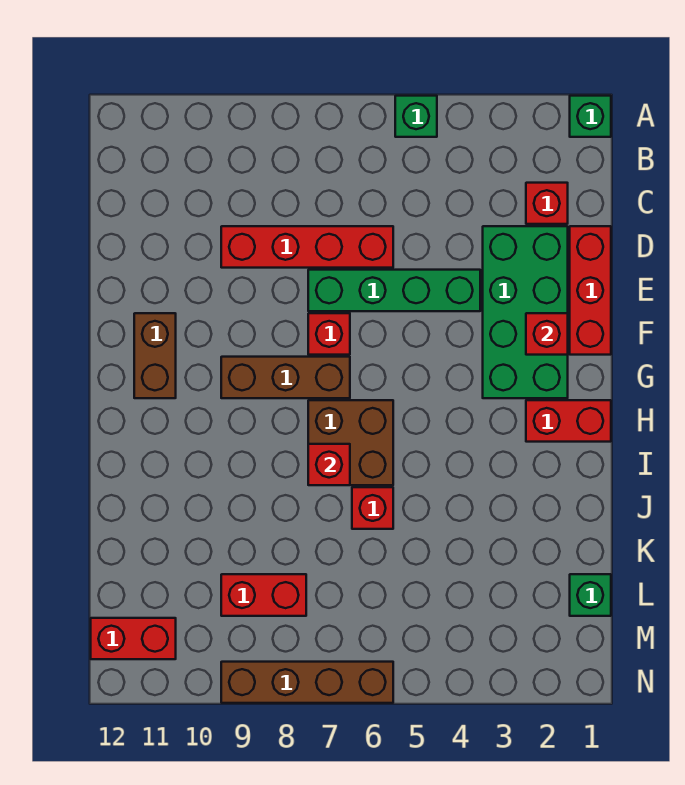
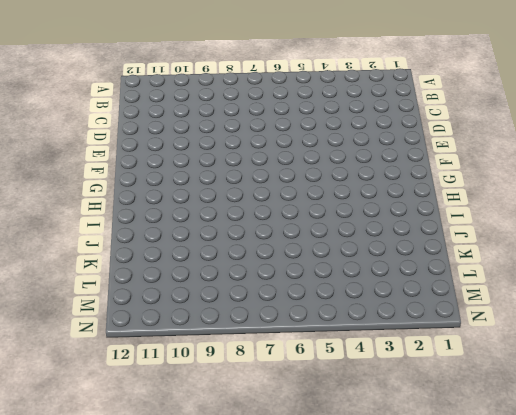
none -> green brick A1 level 1
none -> green brick A5 level 1
none -> red brick C2 level 1

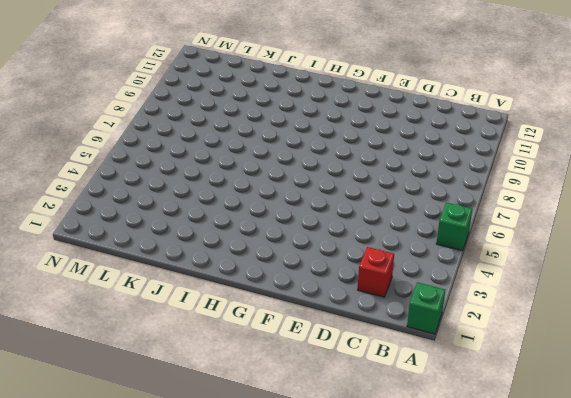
none -> red brick D1:F1 level 1
none -> green brick D2:G3 level 1
none -> red brick D6:D9 level 1

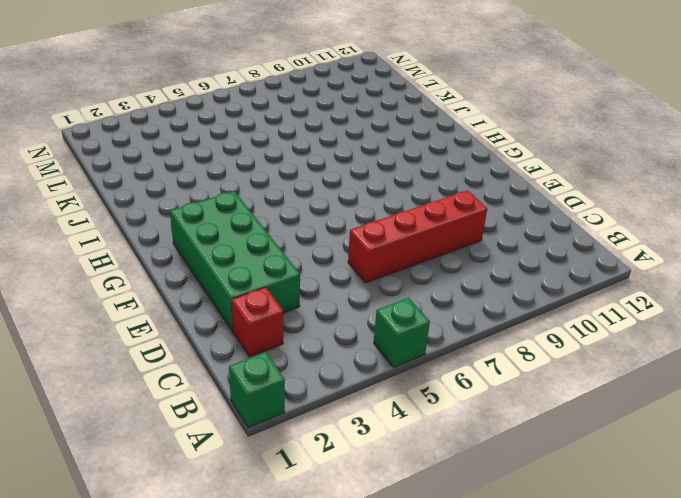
none -> red brick D1:F1 level 1
none -> green brick E4:E7 level 1
none -> red brick F7 level 1

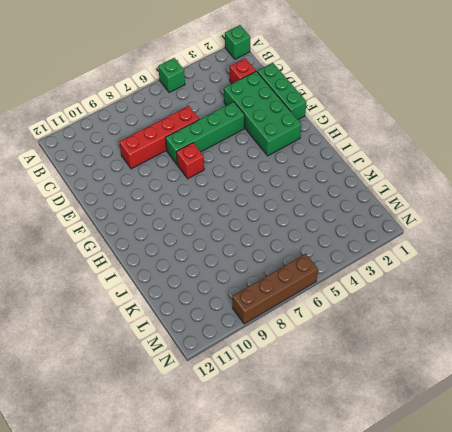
green brick D1:F1 level 1 -> red brick D1:F1 level 1
none -> brown brick F11:G11 level 1
none -> brown brick G7:G9 level 1
none -> red brick H1:H2 level 1

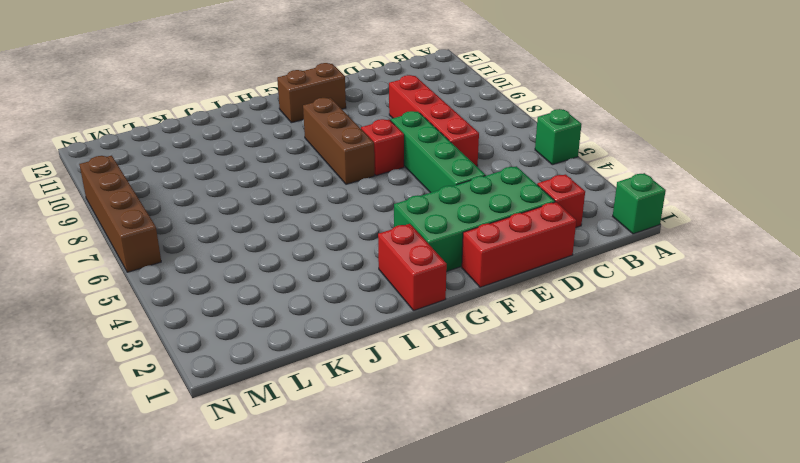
none -> brown brick H6:I7 level 1
none -> red brick J6 level 1
none -> green brick L1 level 1

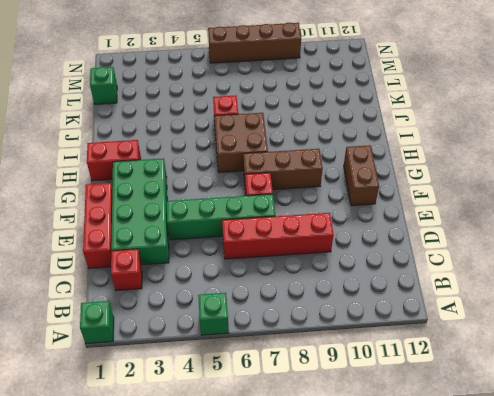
none -> red brick L8:L9 level 1
none -> red brick M11:M12 level 1
none -> red brick F2 level 2

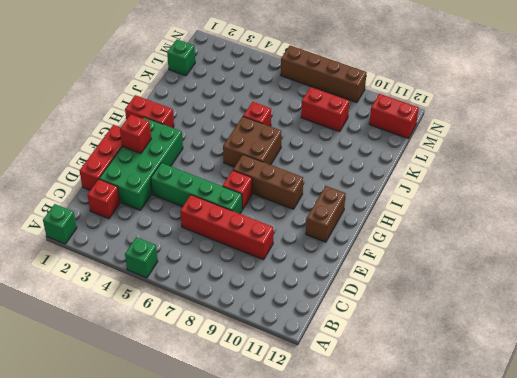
none -> red brick I7 level 2

